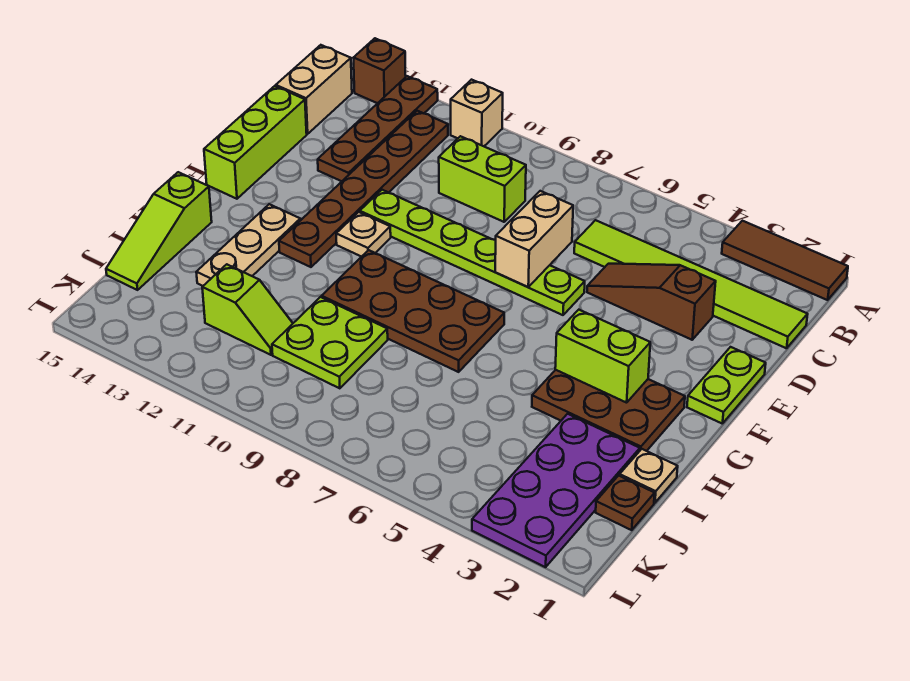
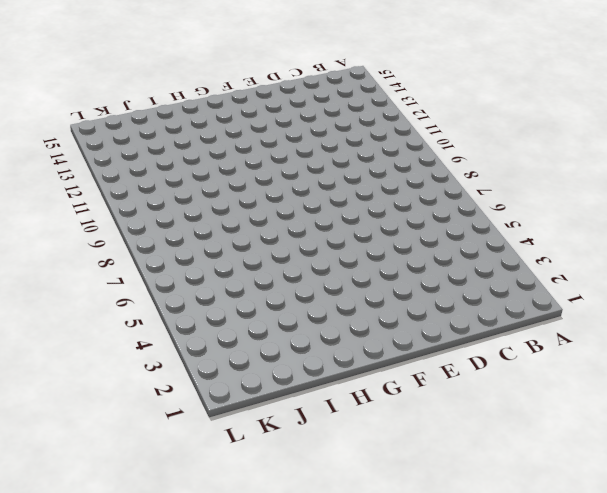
none -> brown tile A1:A3 level 1
none -> tan brick A11 level 1
none -> brown plate A13:D13 level 1

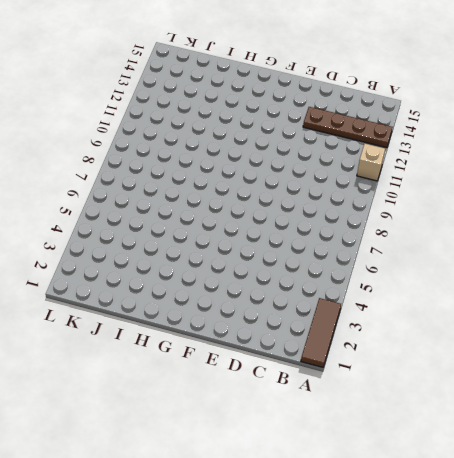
none -> brown brick A14 level 1
none -> brown plate B12:G12 level 1
none -> tan brick B15:C15 level 1

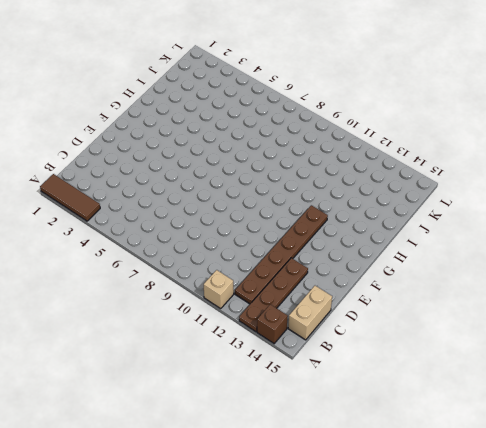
none -> lime tile C1:C6 level 1
none -> lime brick C9:C10 level 1
none -> brown slope D3:D5 level 1 top 3

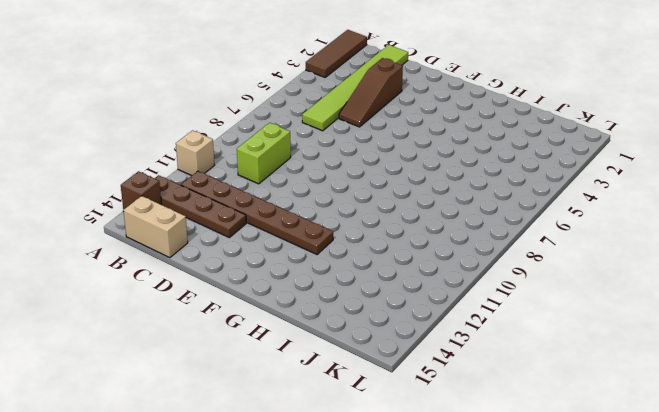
none -> lime brick D15:F15 level 1
none -> lime plate E1:F1 level 1
none -> lime plate E6:E11 level 1

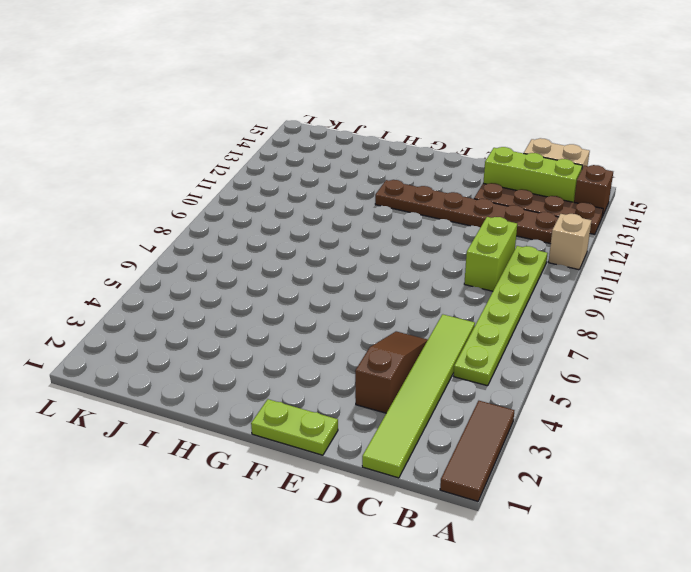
lime plate B5:B10 level 1 -> lime plate E6:E11 level 1
lime brick B14:D14 level 1 -> lime brick D15:F15 level 1
none -> tan plate F11 level 1
none -> brown plate G2:H4 level 1
none -> brown plate G7:H10 level 1

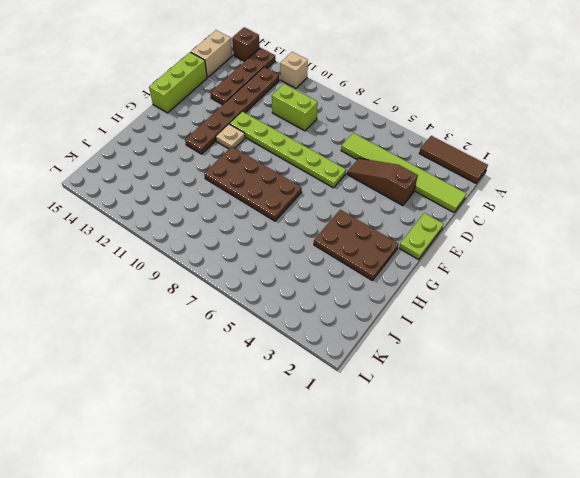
none -> tan plate G13:I13 level 1
none -> lime slope H15:J15 level 1 top H
none -> tan plate I1 level 1

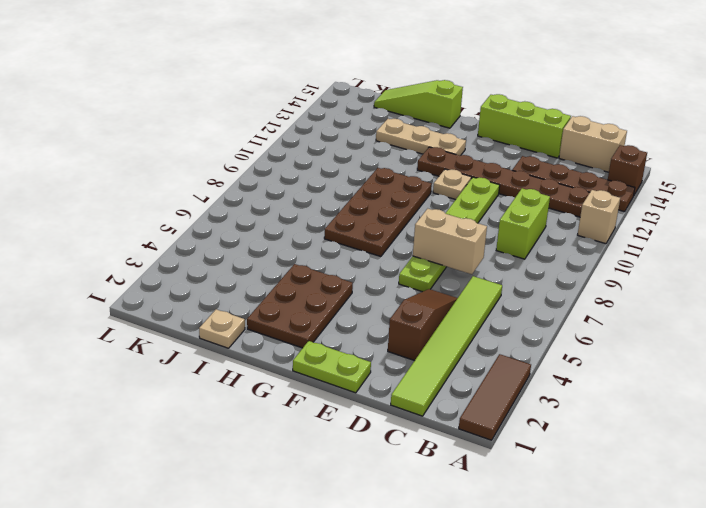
none -> purple plate I2:L3 level 1
none -> lime plate I9:J10 level 1
none -> brown plate J1 level 1

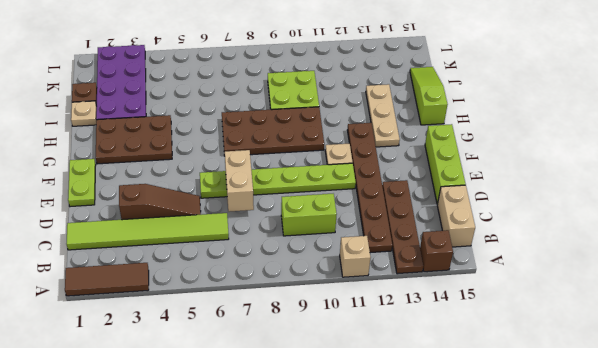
none -> lime slope J11:J12 level 1 top 12
none -> lime brick G3:G4 level 2

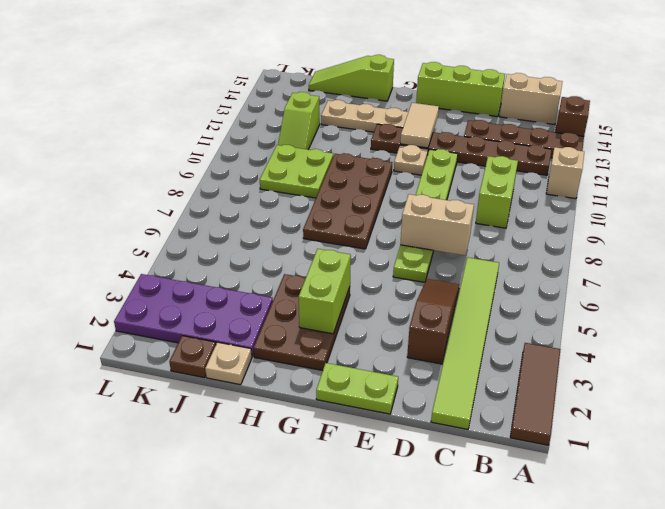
tan tile F12:F13 level 2 -> none

